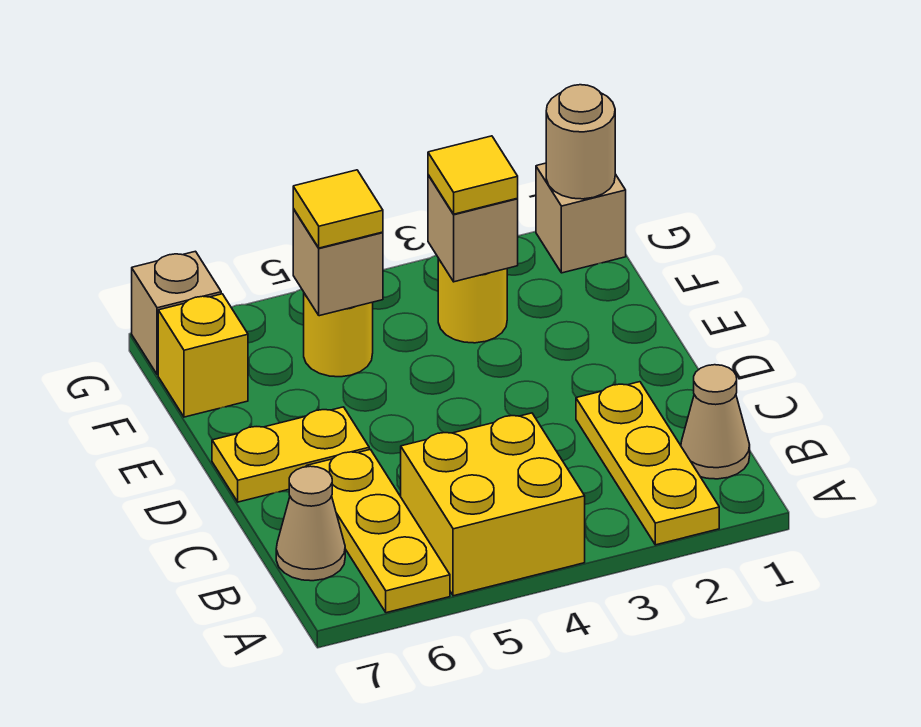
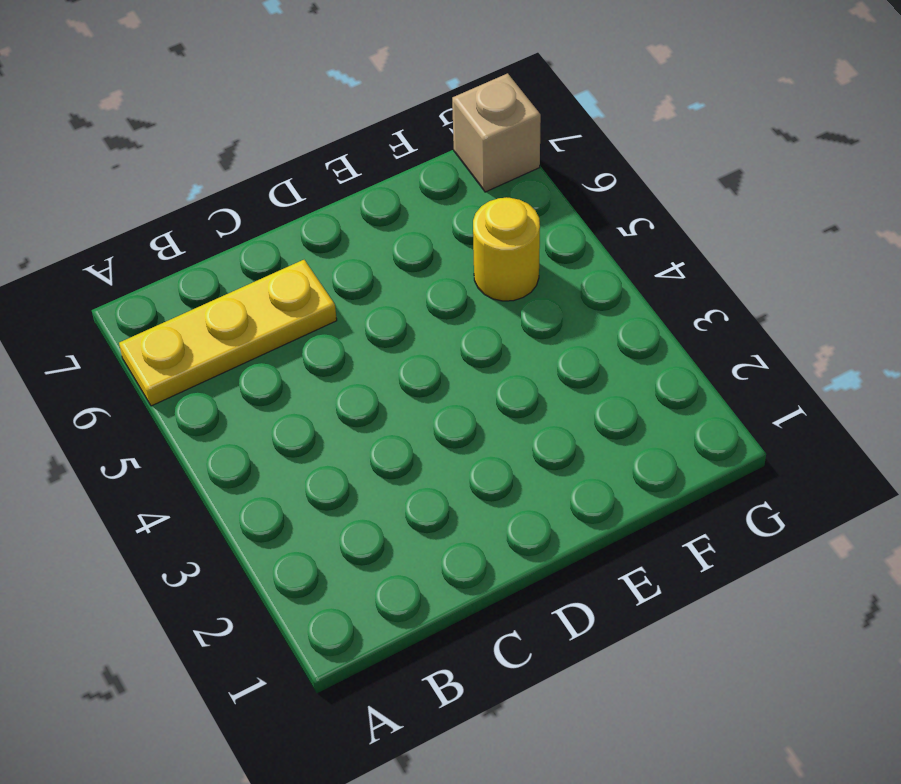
none -> yellow plate A2:C2 level 1
none -> yellow brick A4:B5 level 1
none -> tan cone B1 level 1

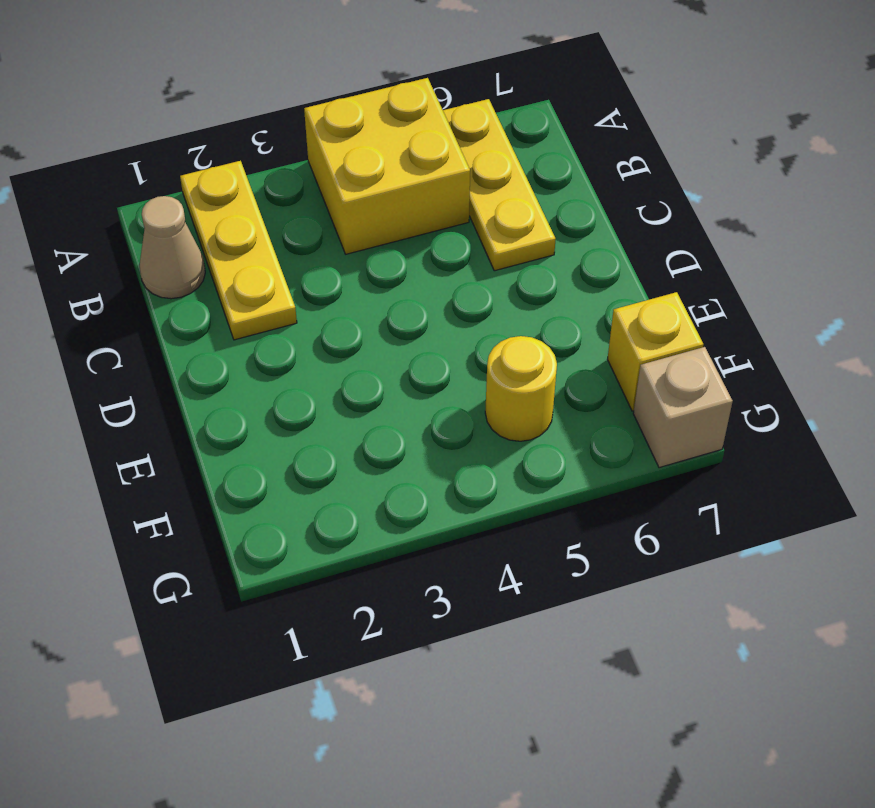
none -> tan cone B7 level 1
none -> yellow plate D6:D7 level 1
none -> yellow round brick F3 level 1

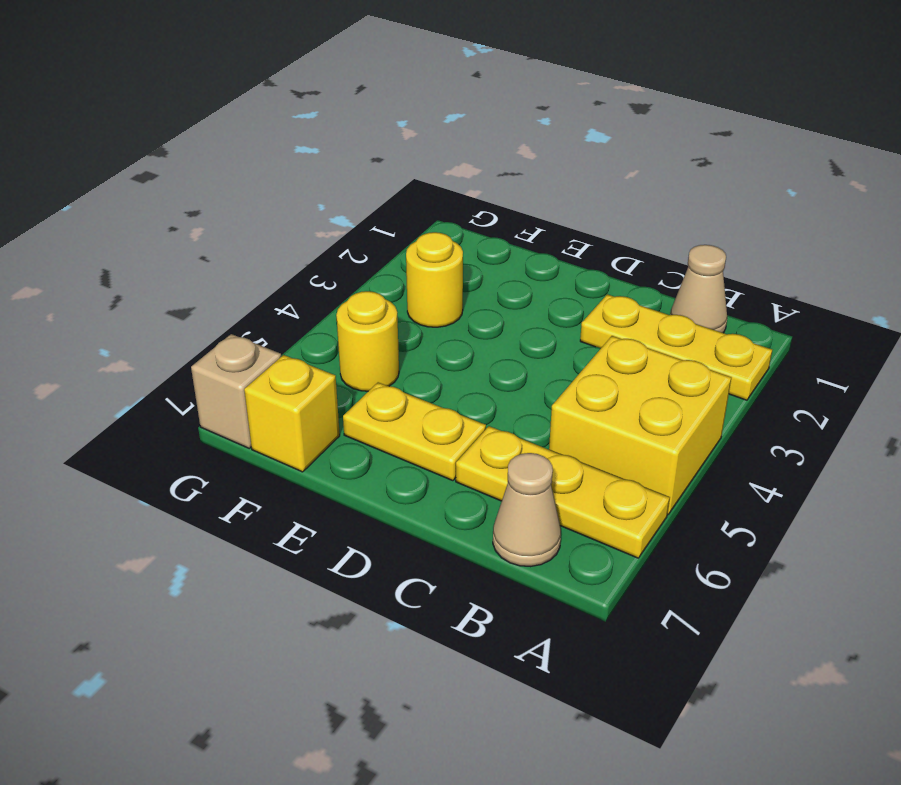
yellow plate D6:E6 level 1 -> yellow plate D6:D7 level 1
none -> tan brick G1 level 1
none -> tan brick F3 level 2
none -> tan brick F5 level 2

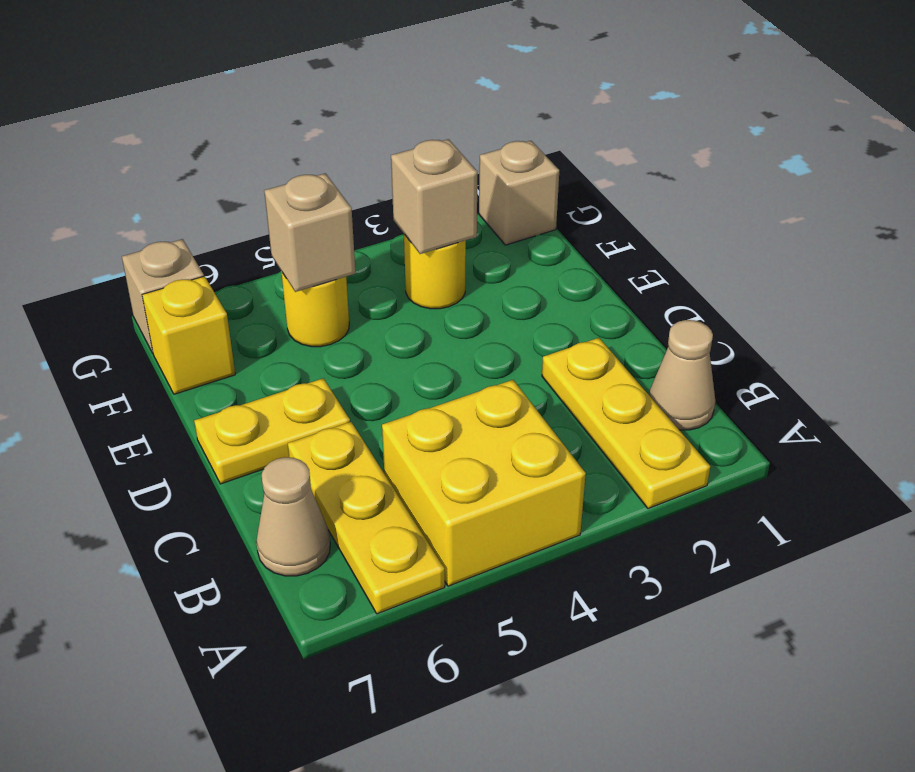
none -> tan round brick G1 level 2
none -> yellow tile F3 level 3
none -> yellow tile F5 level 3

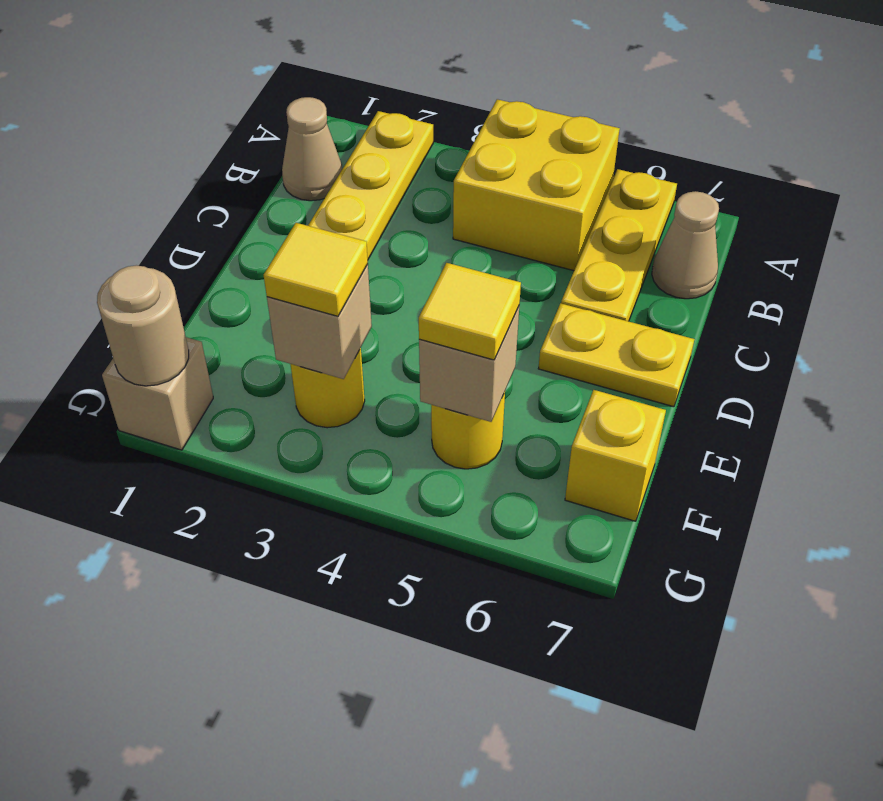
none -> tan brick G7 level 1

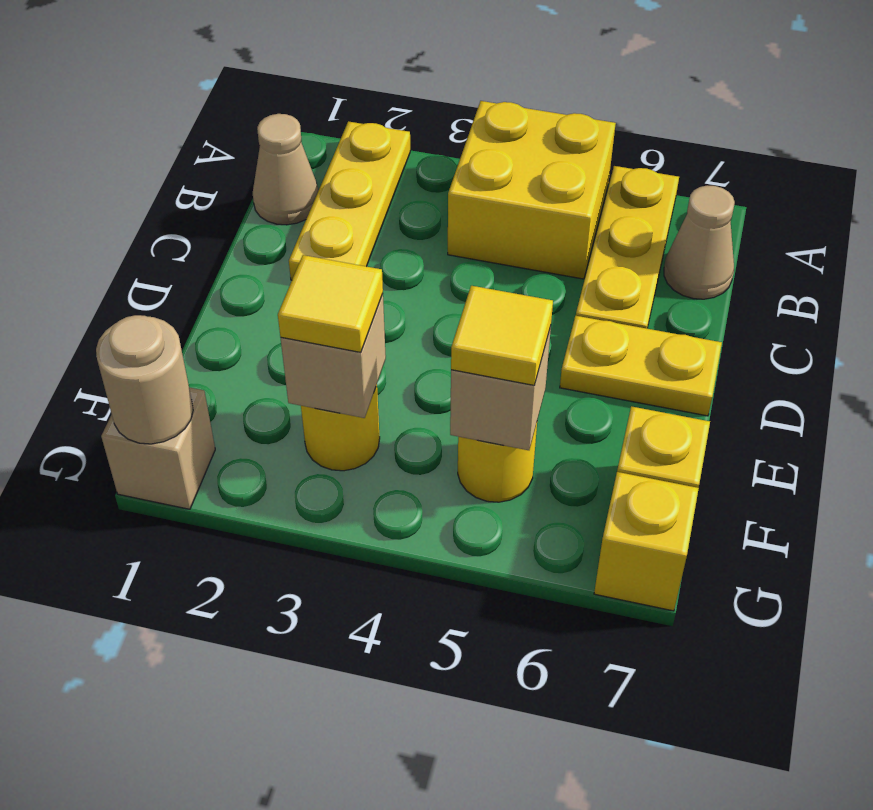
yellow brick G7 level 1 -> tan brick G7 level 1

